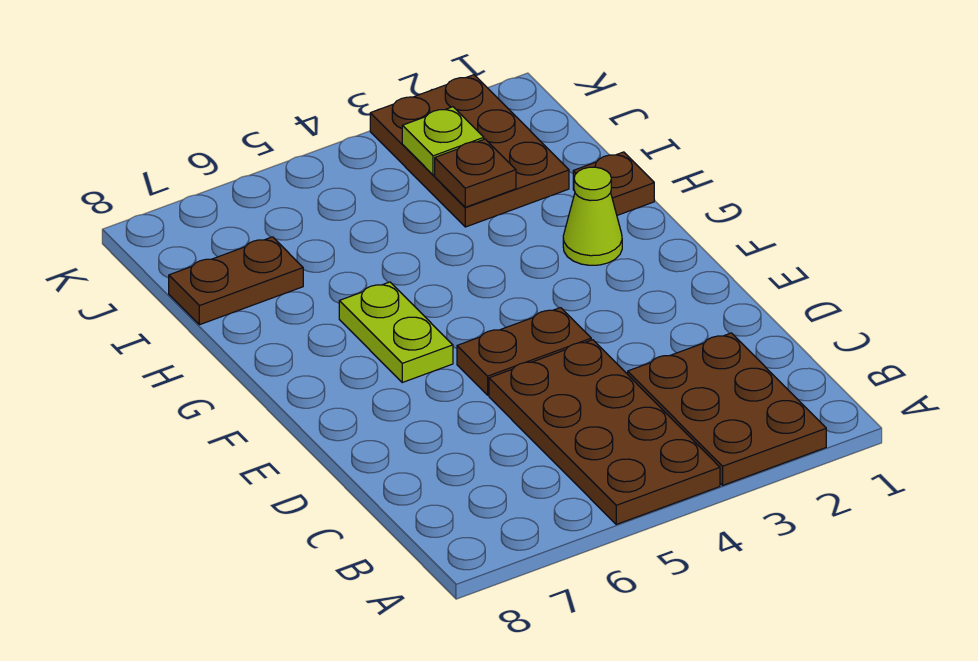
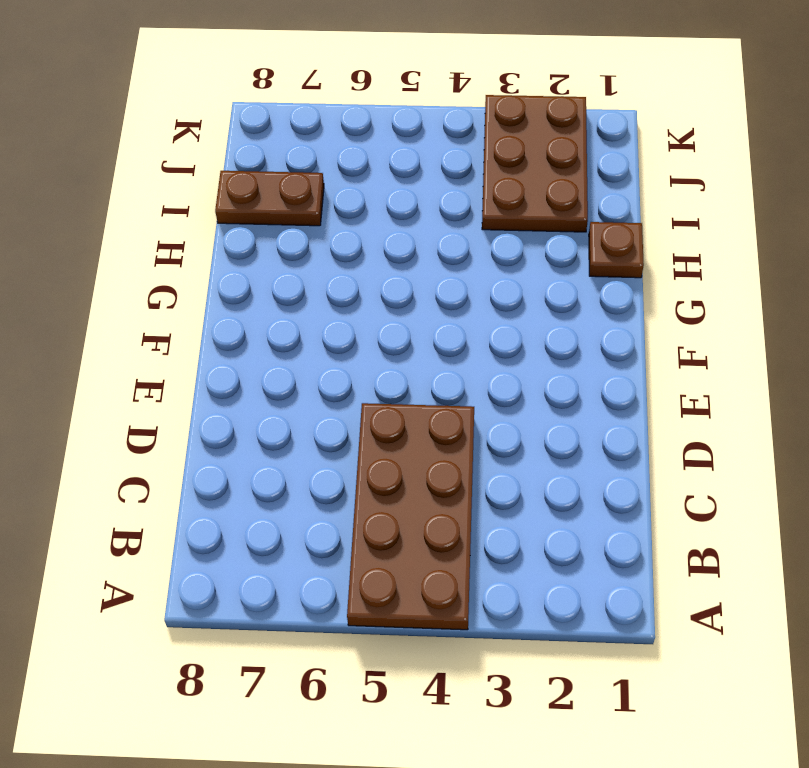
none -> brown plate A2:C3 level 1
none -> brown plate E4:E5 level 1

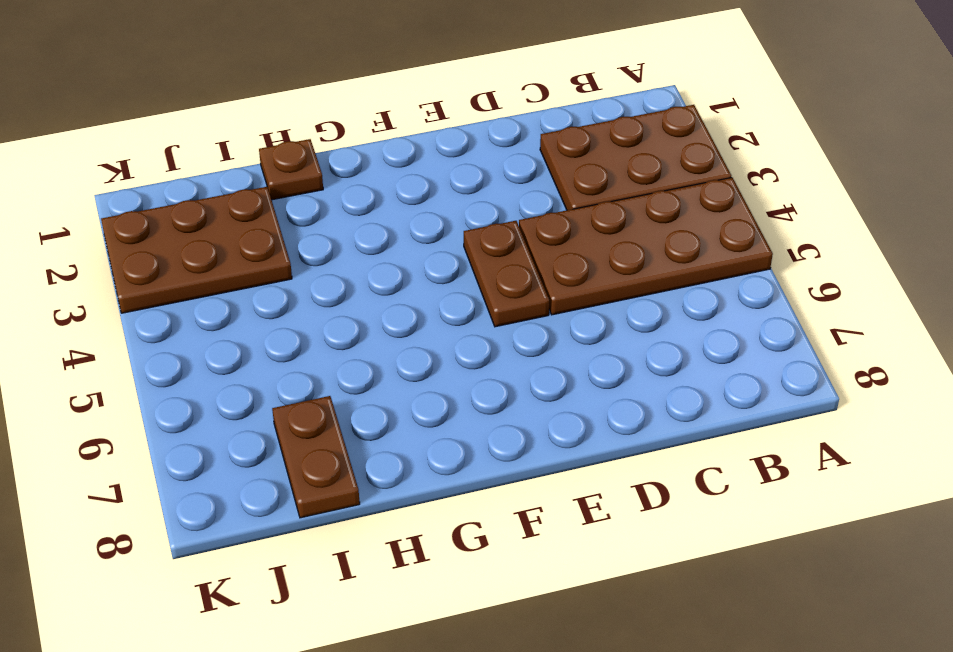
none -> lime plate F6:G6 level 1
none -> lime cone G2 level 1

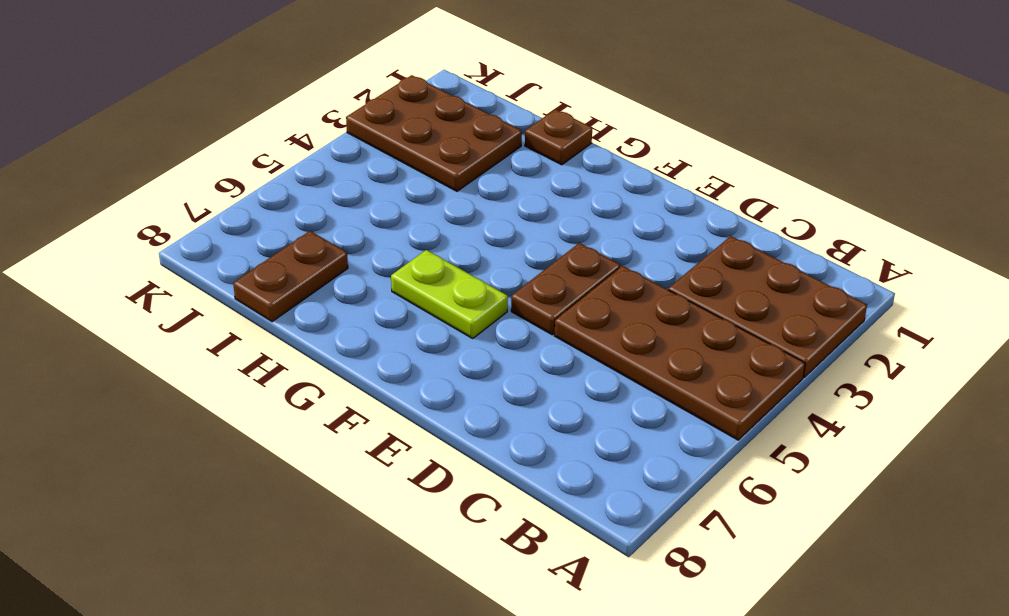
none -> lime cone G2 level 1
none -> brown plate I3 level 2

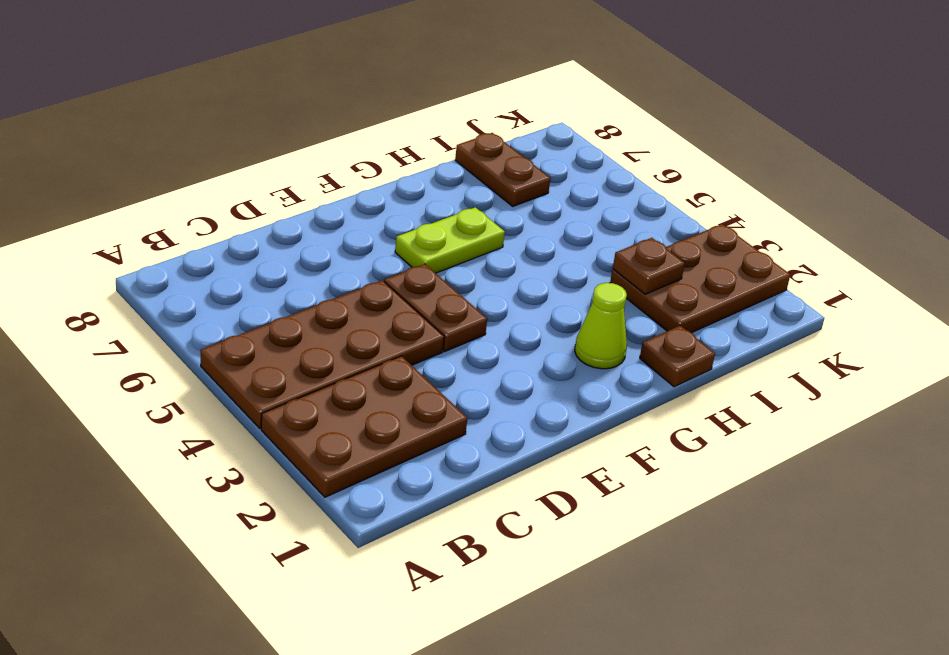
none -> lime plate J3 level 2

